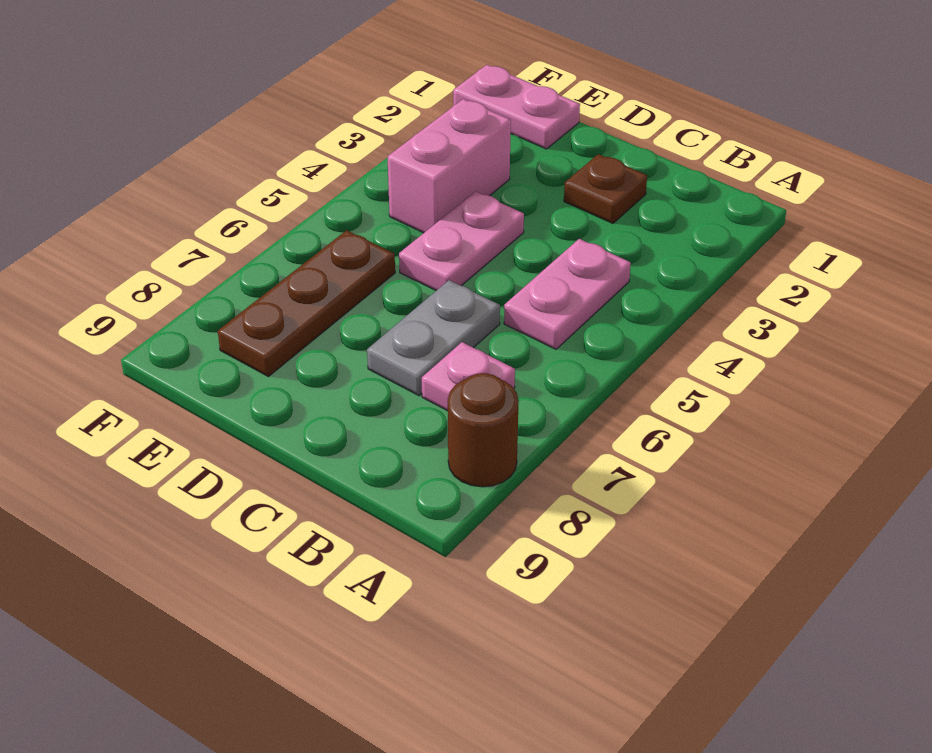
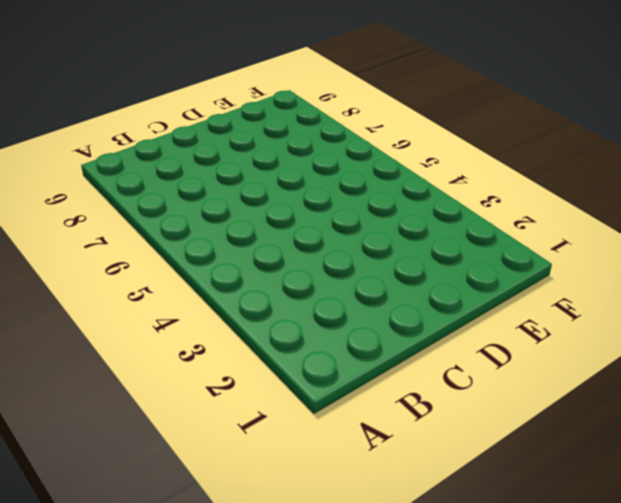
none -> brown round brick A8 level 1
none -> pink plate B4:B5 level 1

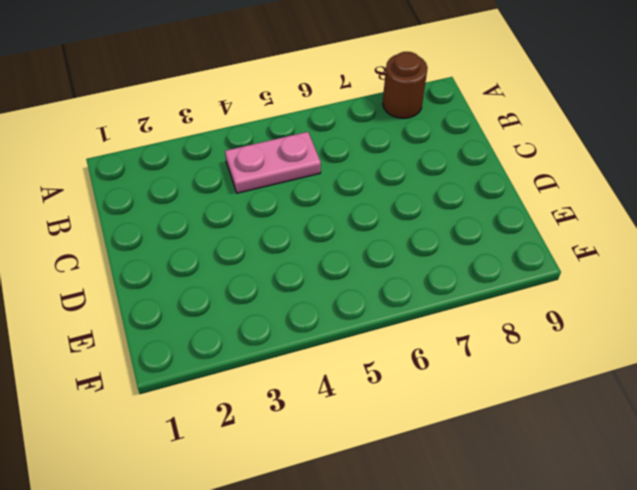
none -> pink plate B7 level 1
none -> brown plate C2 level 1

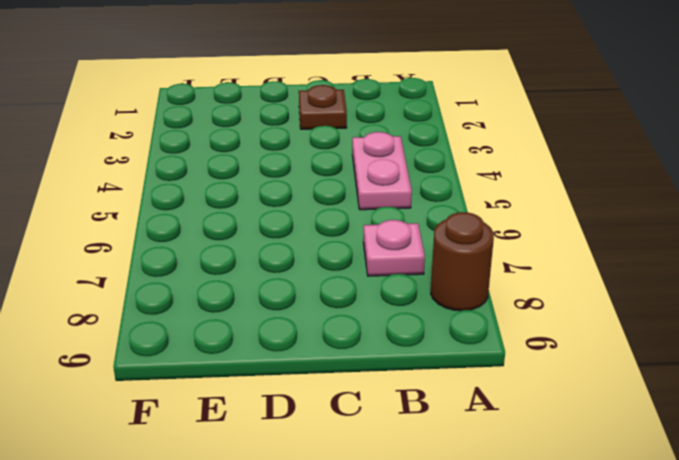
none -> grey plate C6:C7 level 1
none -> pink plate D4:D5 level 1

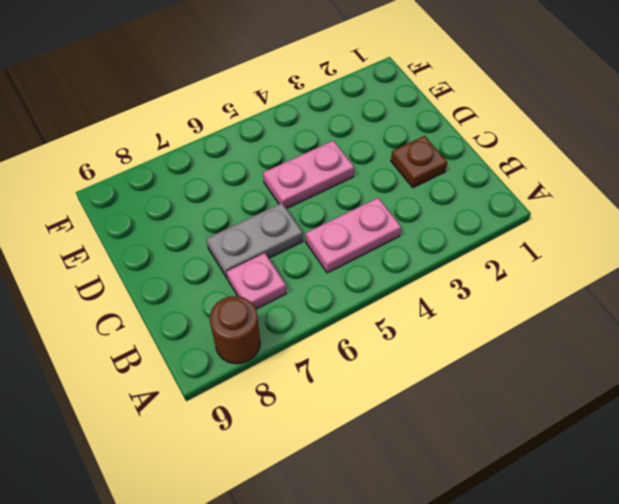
none -> pink plate E1:F1 level 1
none -> pink brick E3:E4 level 1

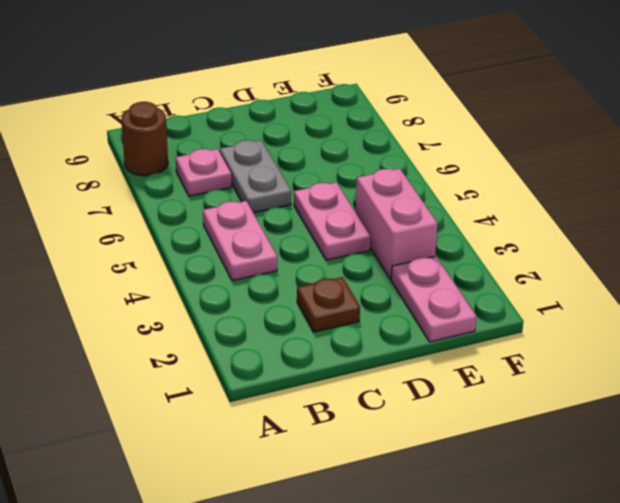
pink plate E1:E2 level 1 -> pink plate E1:F1 level 1
none -> brown plate E6:E8 level 1

